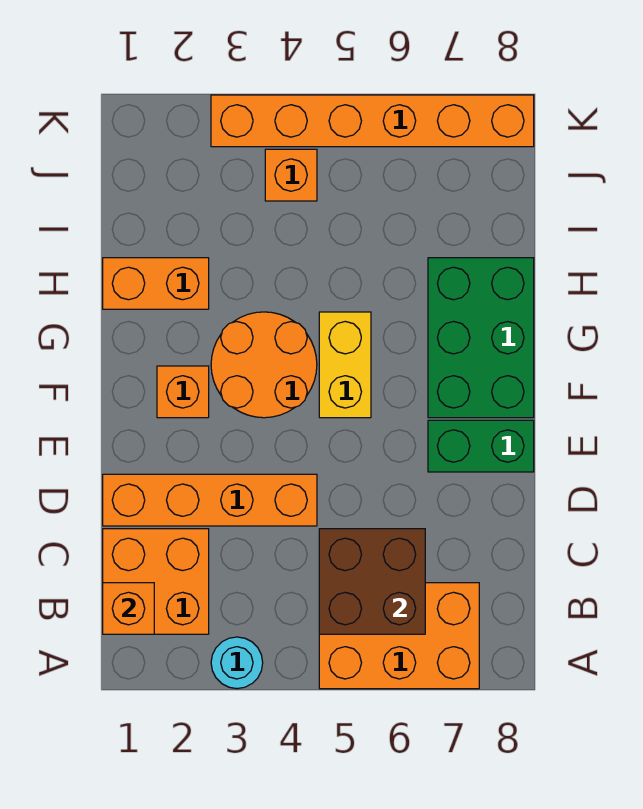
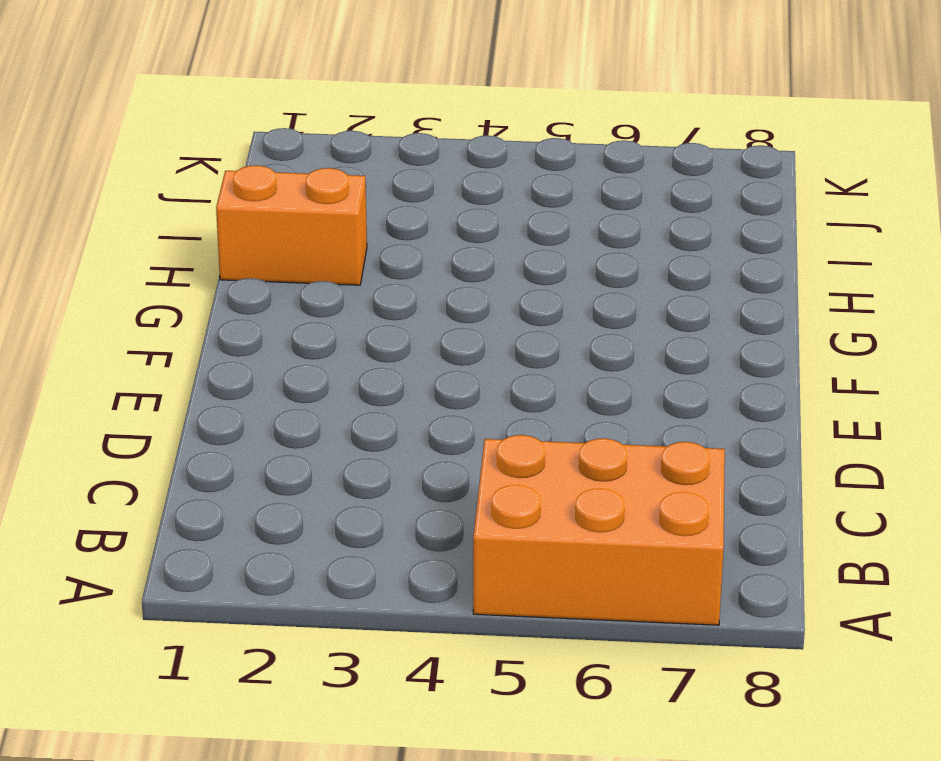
none -> cyan round brick A3 level 1
none -> orange brick B1:C2 level 1
none -> orange brick D1:D4 level 1

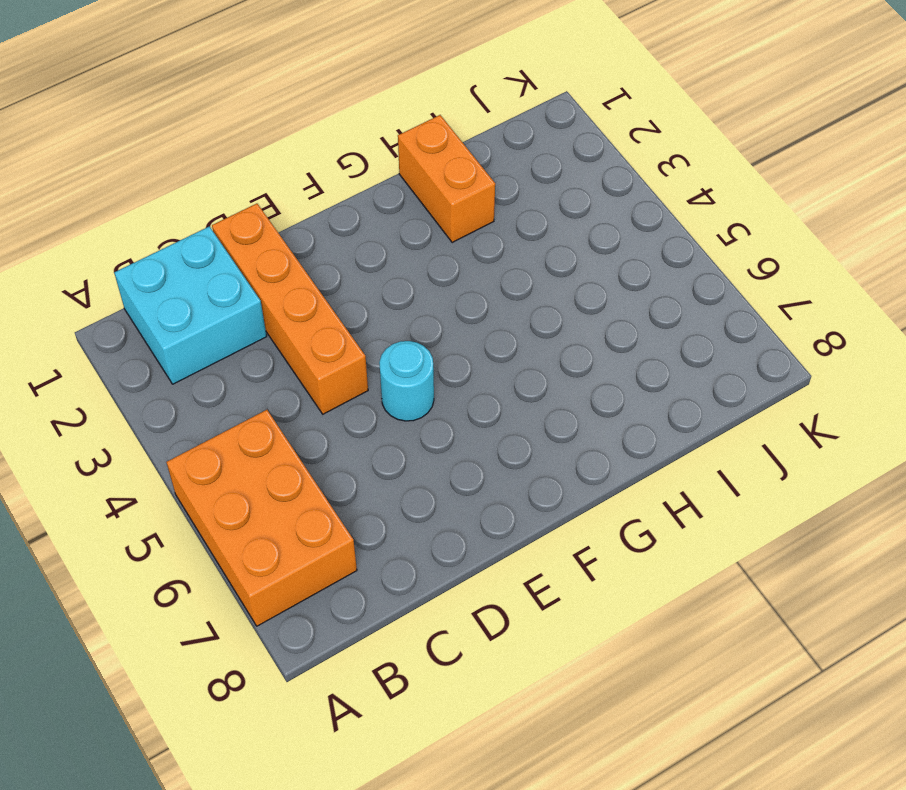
cyan brick B1:C2 level 1 -> orange brick B1:C2 level 1
cyan round brick E5 level 1 -> cyan round brick A3 level 1
none -> green brick E7:E8 level 1
none -> orange brick F2 level 1
none -> orange round brick F3:G4 level 1

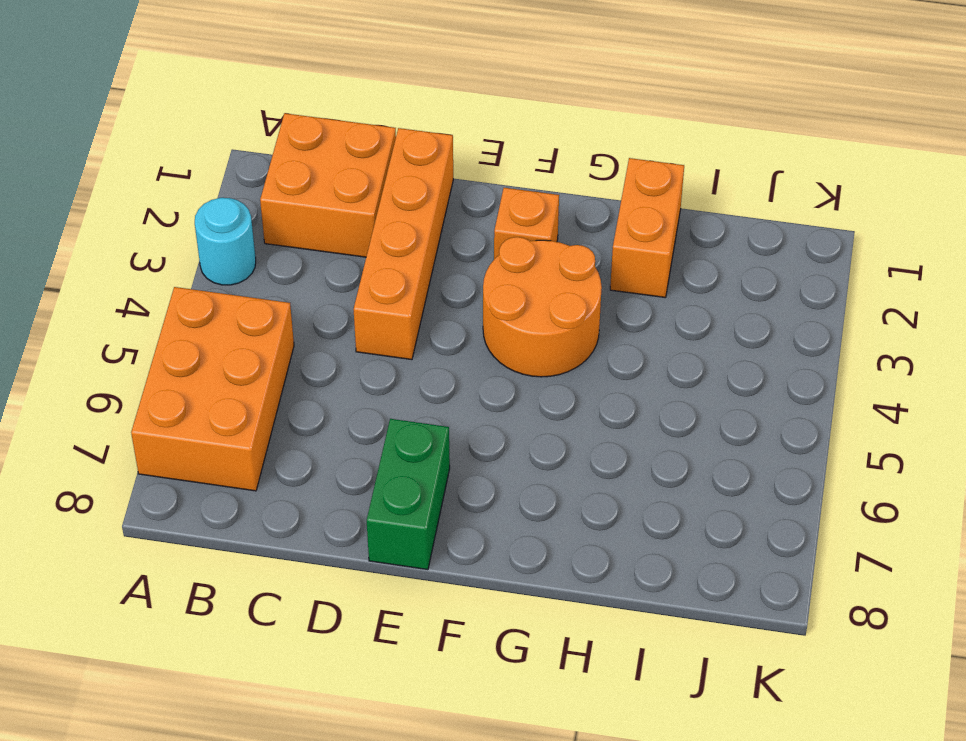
none -> yellow brick F5:G5 level 1
none -> green brick F7:H8 level 1
none -> orange brick J4 level 1

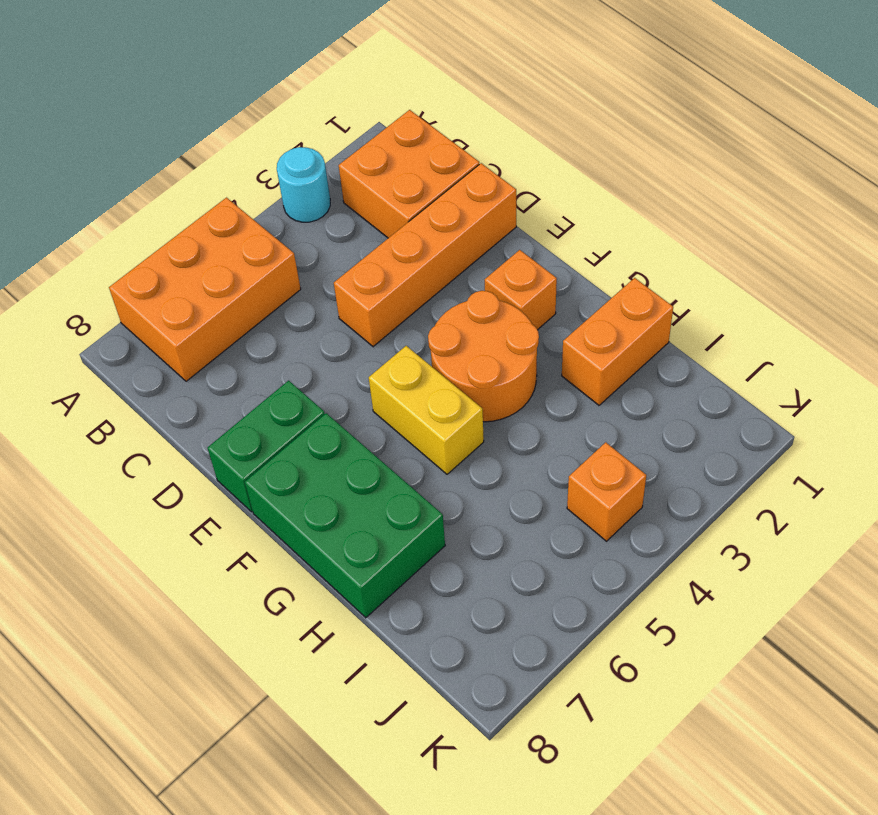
none -> orange brick K3:K8 level 1
none -> orange brick B1 level 2
none -> brown brick B5:C6 level 2

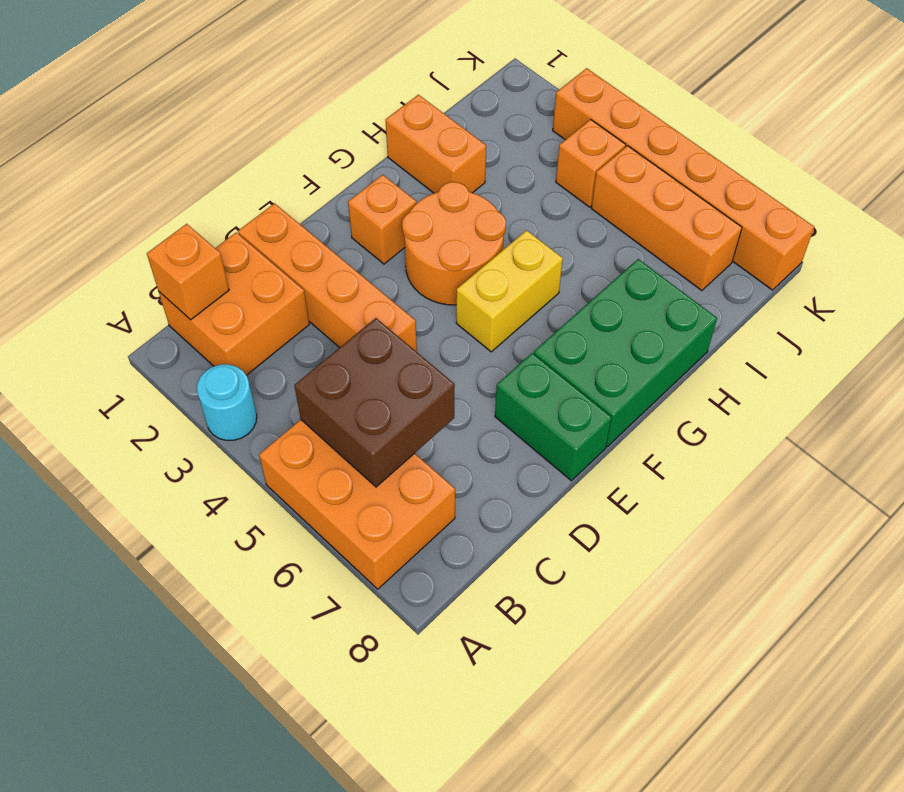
orange brick J5:J7 level 1 -> none

